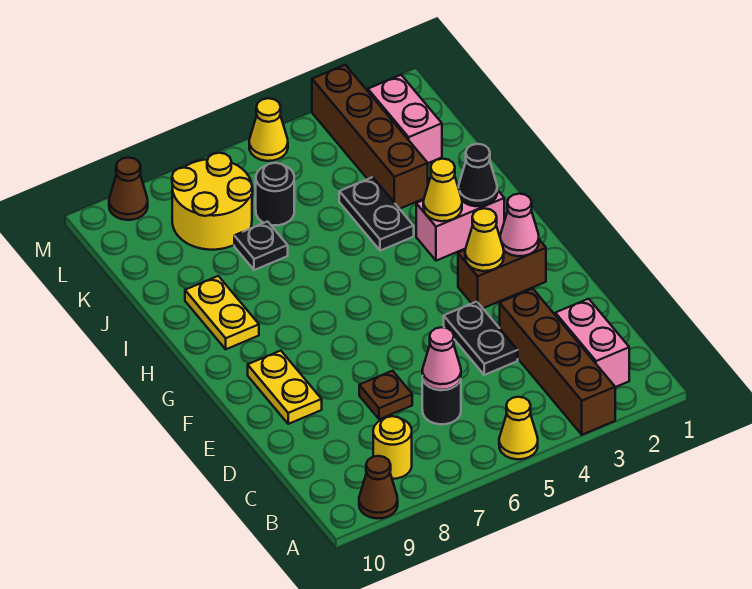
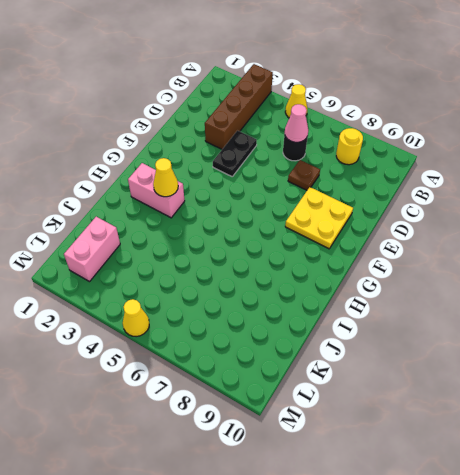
yellow plate E8:F9 level 1 -> yellow plate E9:F9 level 1
none -> brown cone A9 level 1
none -> pink brick B2:C2 level 1
none -> brown brick F2:F3 level 1

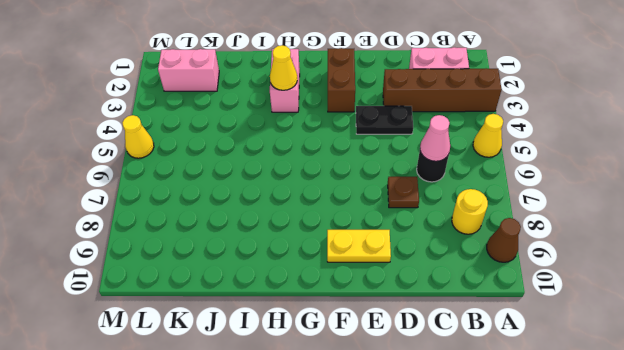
none -> yellow plate H9:I9 level 1
none -> black plate I4:J4 level 1
none -> brown brick J3:M3 level 1

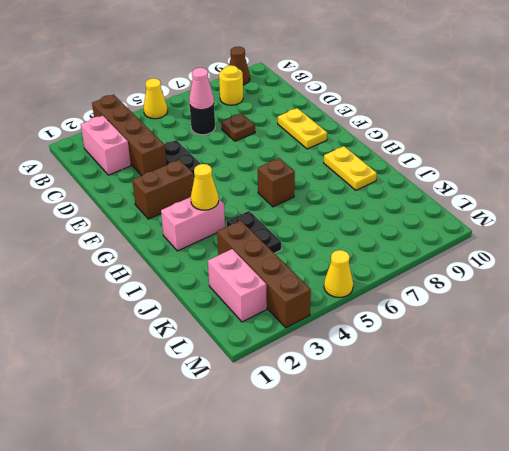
brown brick H6 level 1 -> none
none -> black plate J7 level 1
none -> black round brick K6 level 1
none -> yellow round brick K7:L8 level 1

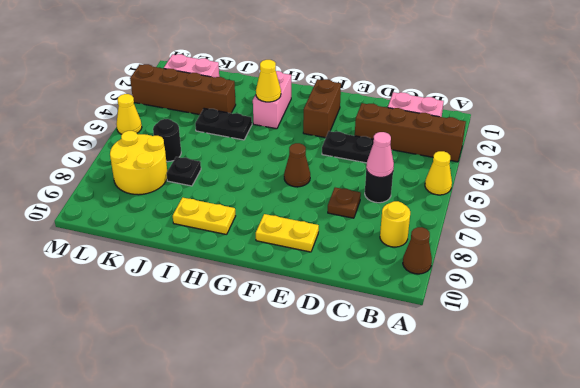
brown cone F6 level 1 -> brown cone M9 level 1
none -> pink cone F2 level 2
none -> yellow cone F3 level 2
none -> black cone H2 level 2

